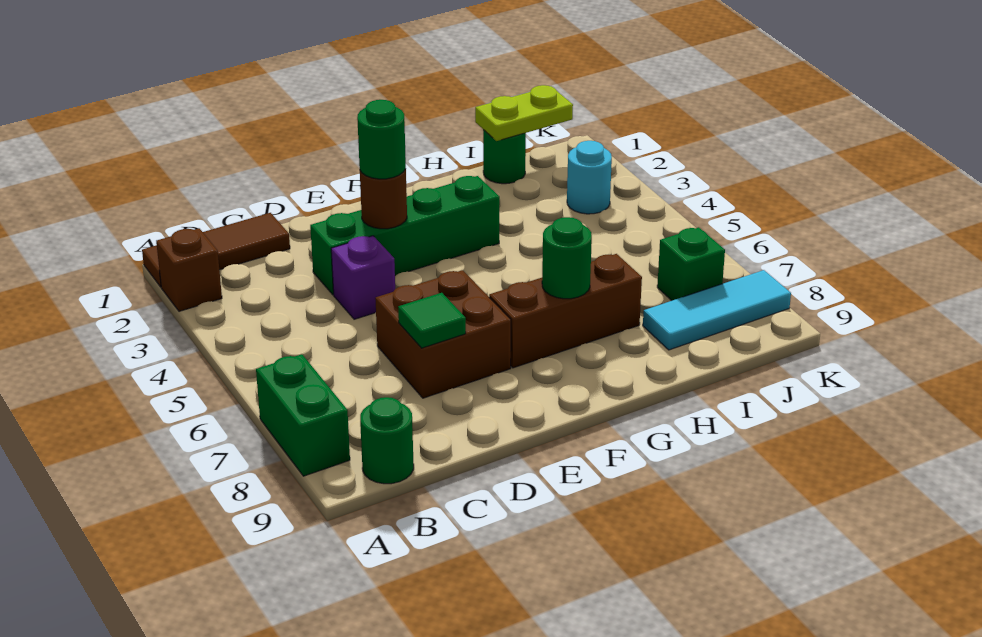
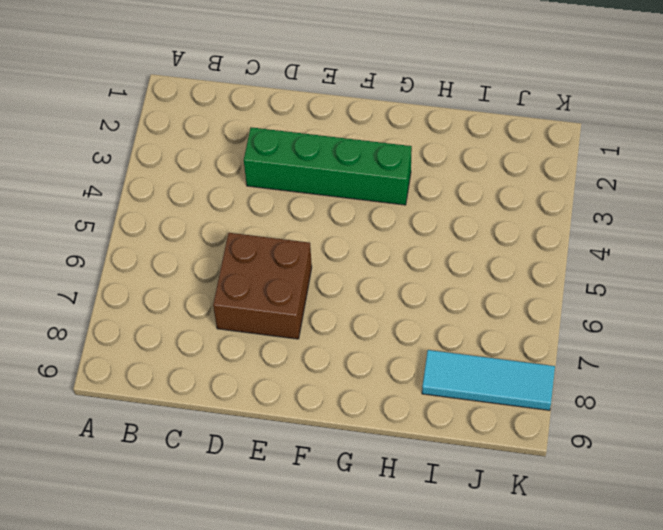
none -> brown tile A1:C1 level 1
none -> brown brick A2 level 1
none -> green brick A7:A8 level 1

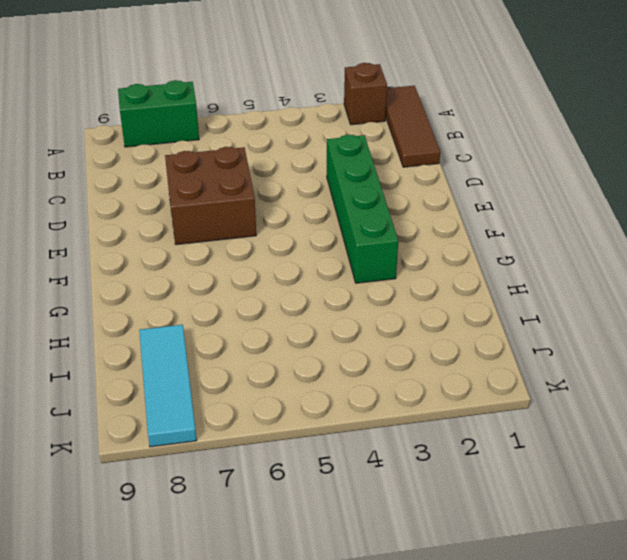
none -> green round brick B9 level 1
none -> purple brick D4 level 1
none -> brown brick F7:H7 level 1

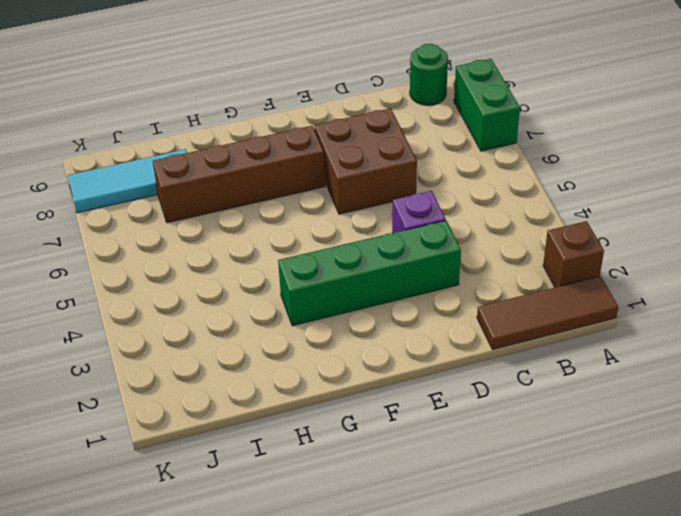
brown brick F7:I7 level 1 -> brown brick F7:H7 level 1
none -> green round brick I1 level 1
none -> cyan round brick J3 level 1
none -> green brick J7 level 1

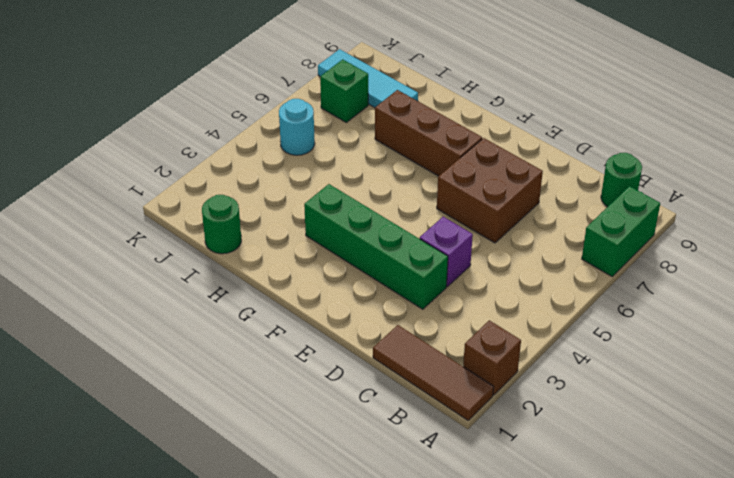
cyan round brick J5 level 1 -> cyan round brick J3 level 1
none -> green tile D7 level 2
none -> brown round brick E3 level 2
none -> green round brick G7 level 2

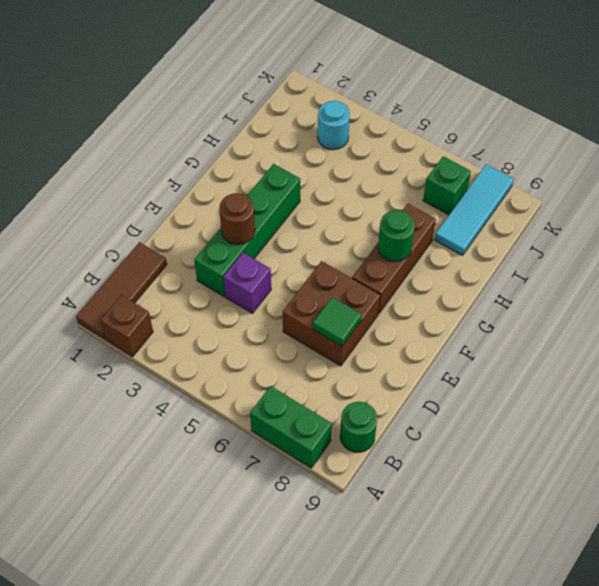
none -> green round brick I1 level 1
none -> lime plate I1:J1 level 2
none -> green round brick E3 level 3

